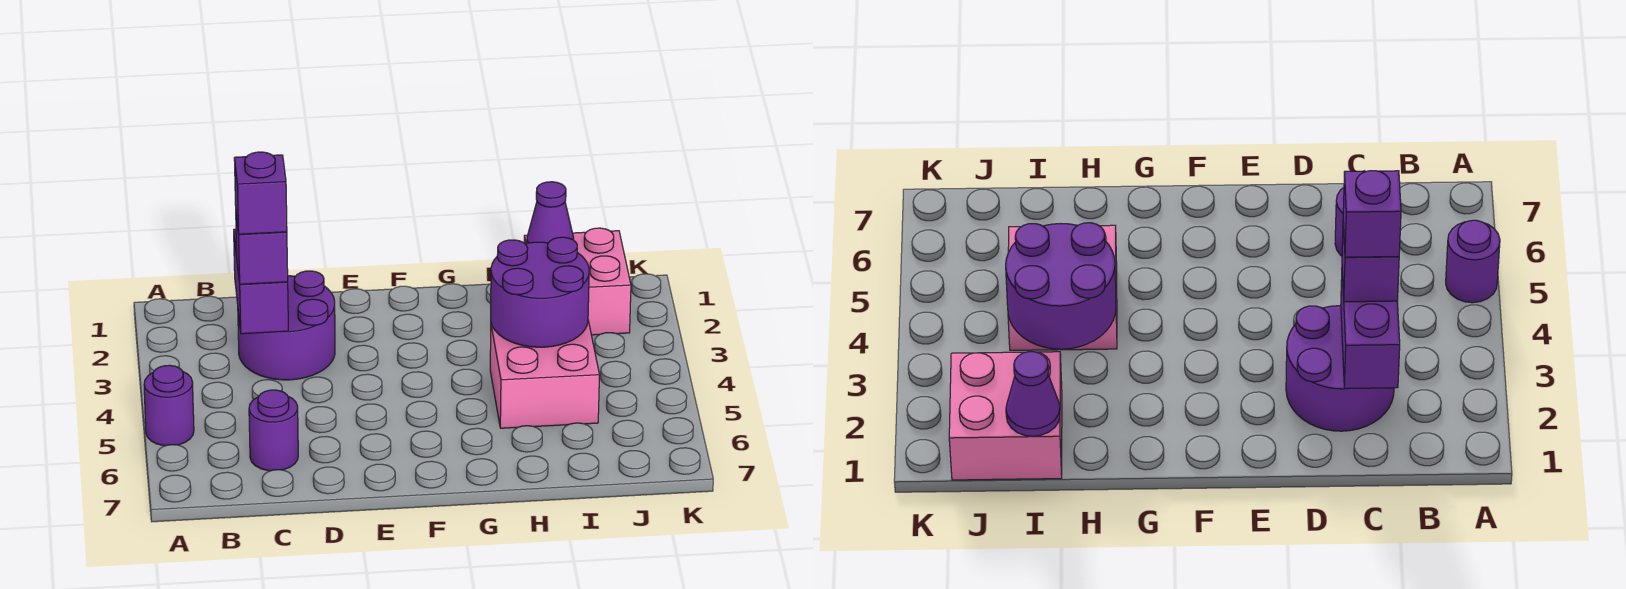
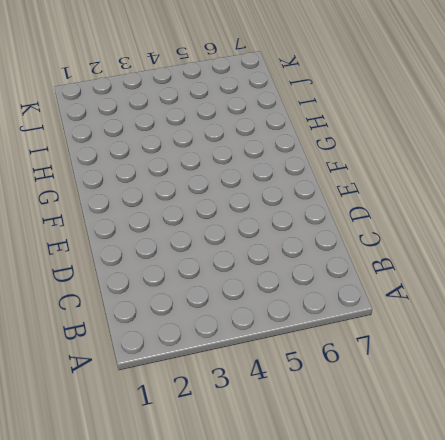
none -> purple round brick A5 level 1
none -> purple round brick C2:D3 level 1

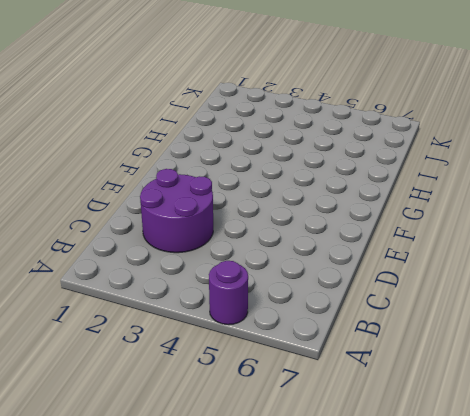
none -> purple round brick C6 level 1
none -> pink brick H4:I5 level 1

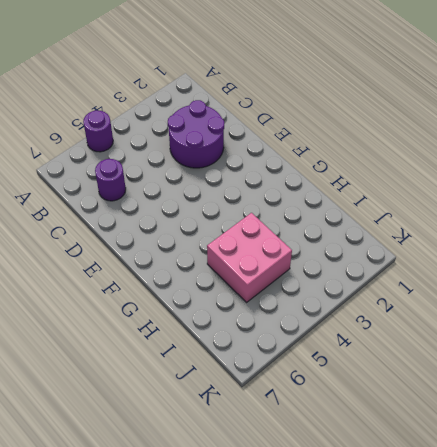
none -> pink brick I1:J2 level 1
none -> purple brick C2:C3 level 2

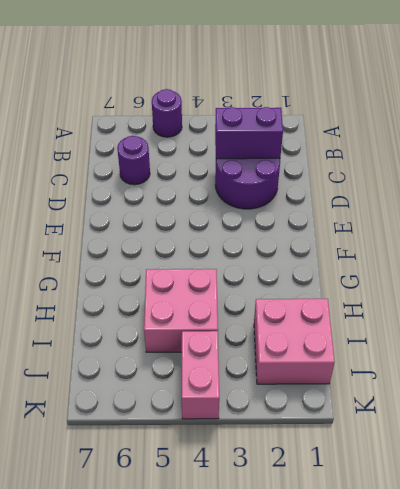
pink brick J4:K4 level 1 -> none
none -> purple round brick H3:I4 level 2
none -> purple cone I1 level 2

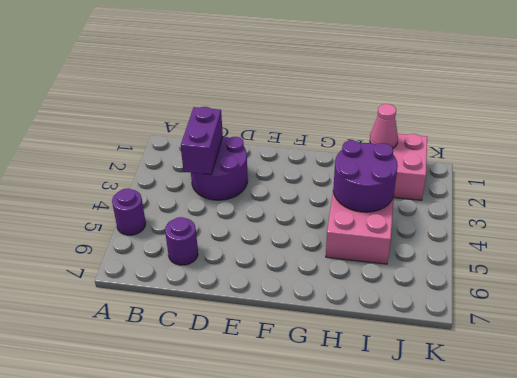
pink cone I1 level 2 -> purple cone I1 level 2
none -> purple brick C3 level 3
none -> purple brick C3 level 4

